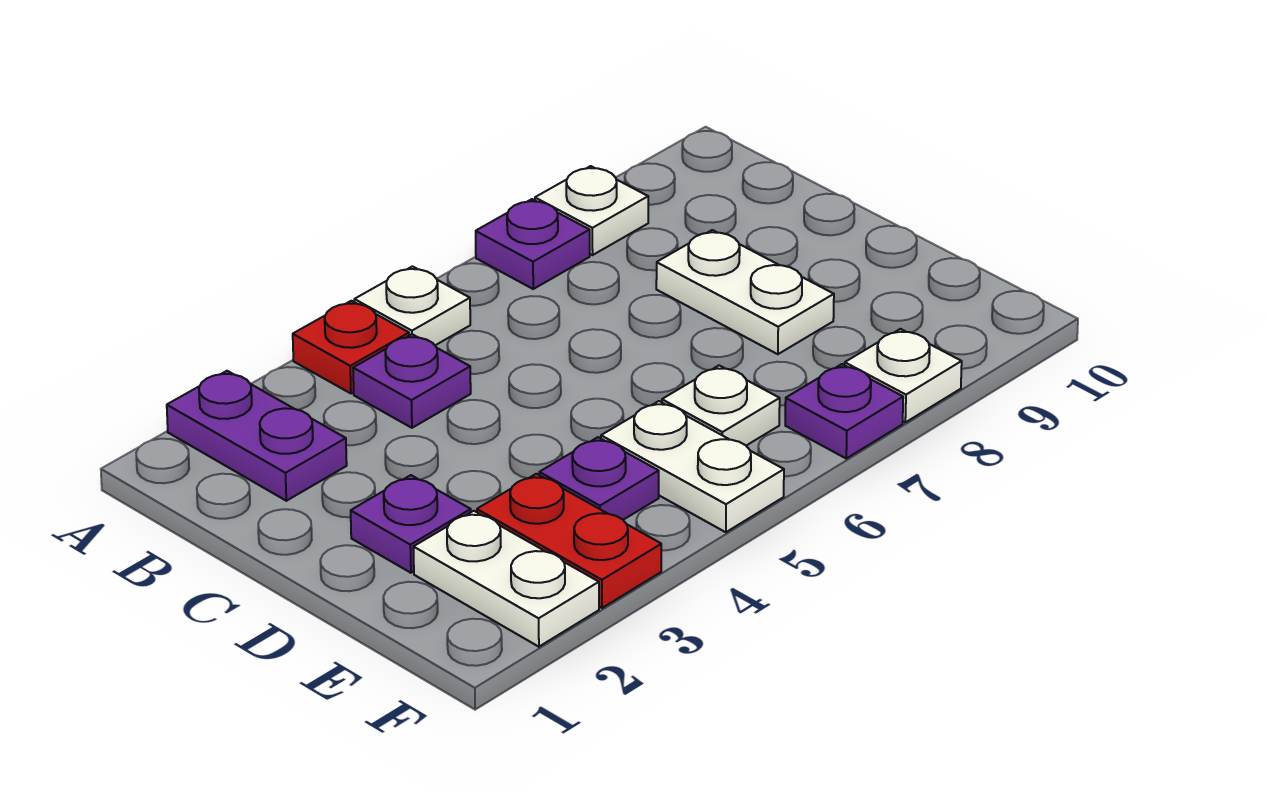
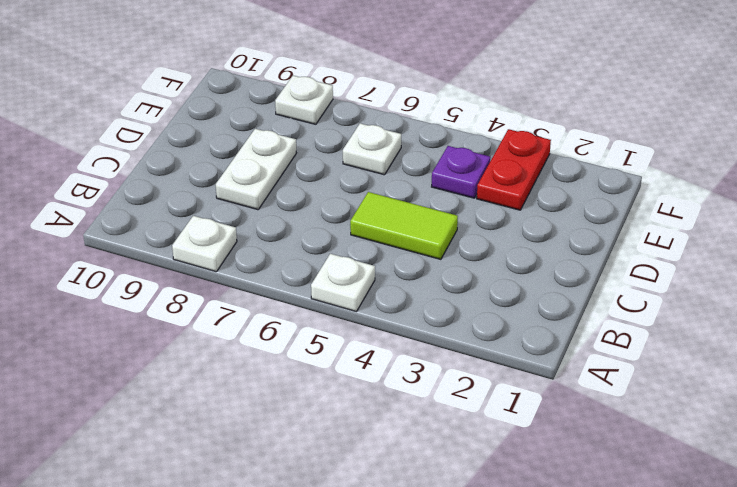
lime tile C4:C5 level 1 -> none
none -> purple plate A2:B2 level 1
none -> red plate A4 level 1
none -> purple plate A7 level 1

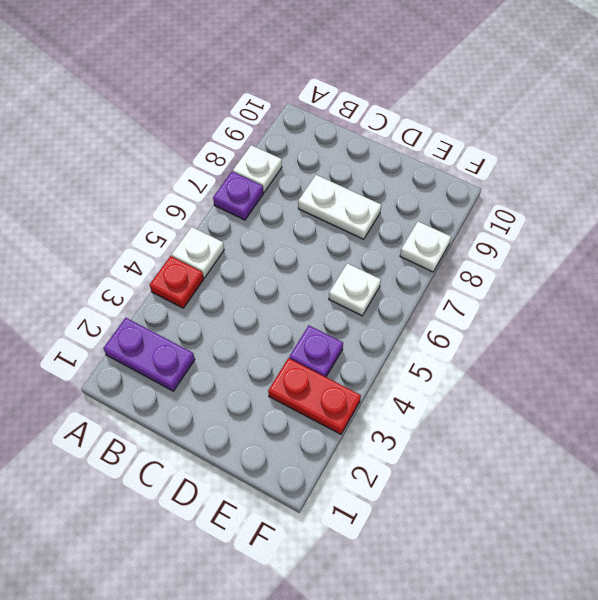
none -> purple plate B4 level 1
none -> purple plate D2 level 1
none -> white plate E2:F2 level 1

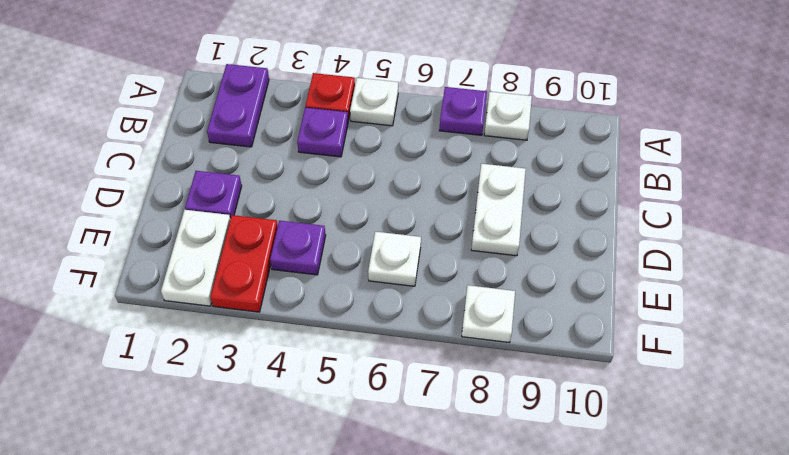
none -> white plate E5:F5 level 1
none -> purple plate F7 level 1

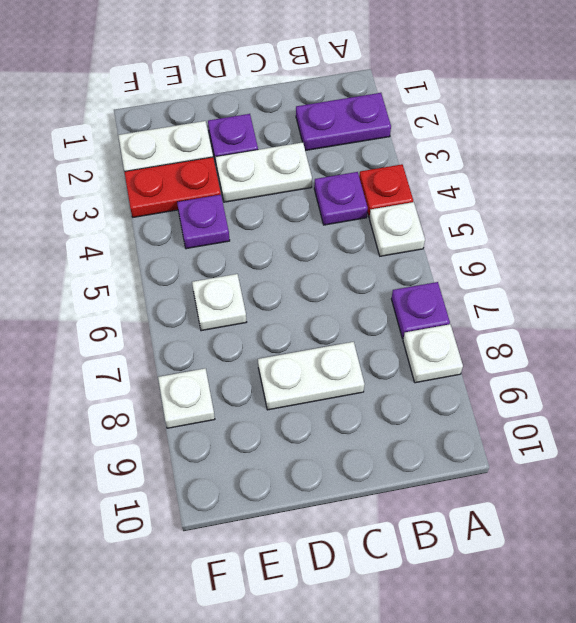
white plate C3:D3 level 1 -> white plate E5:F5 level 1
none -> purple plate F7 level 1

